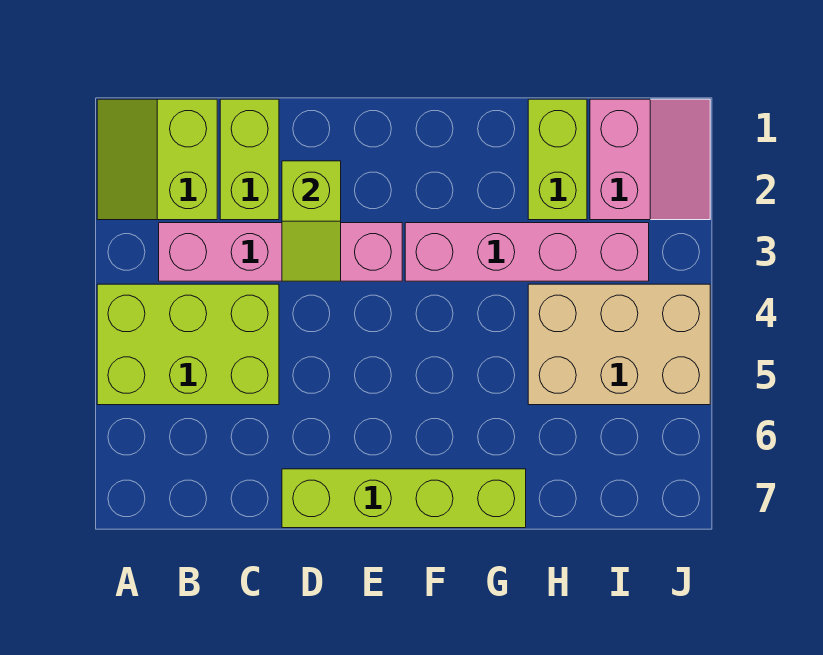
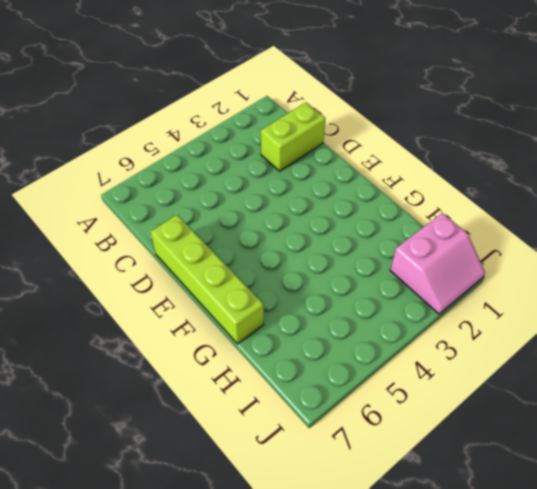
none -> lime slope A1:B2 level 1 top B
none -> lime brick A4:C5 level 1

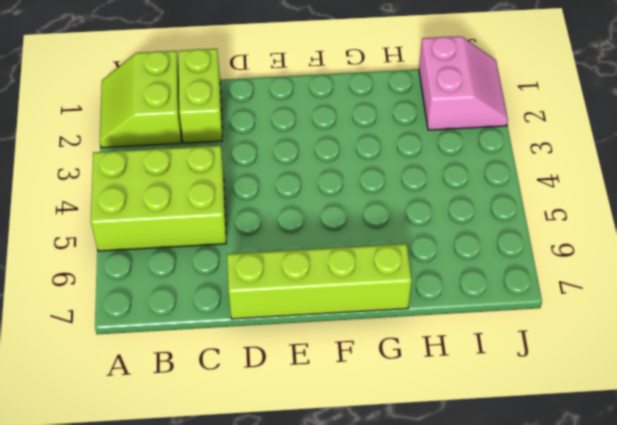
none -> pink brick B3:E3 level 1
none -> pink brick F3:I3 level 1

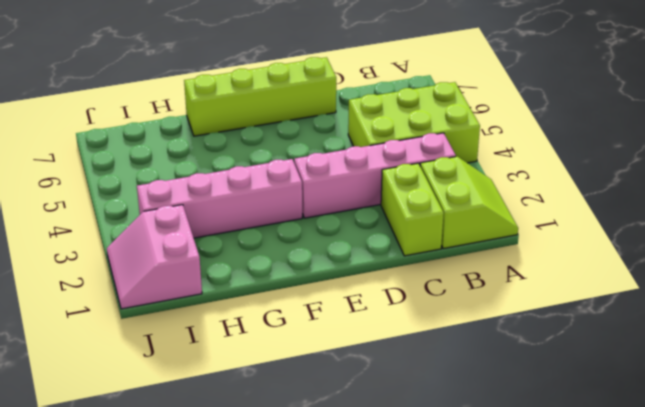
none -> lime brick H1:H2 level 1
none -> tan brick H4:J5 level 1

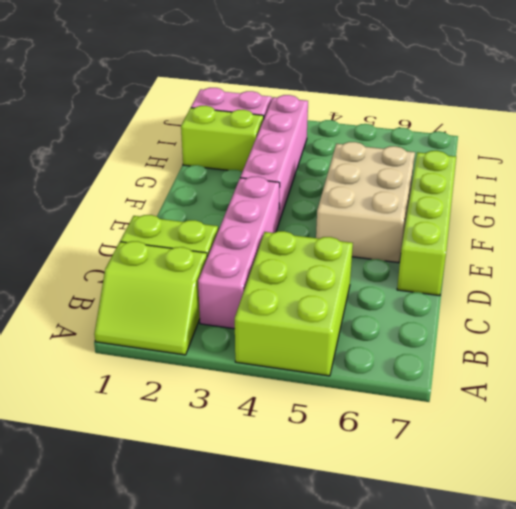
tan brick E5:G6 level 1 -> tan brick H4:J5 level 1
none -> lime slope D2:D3 level 2 top 2

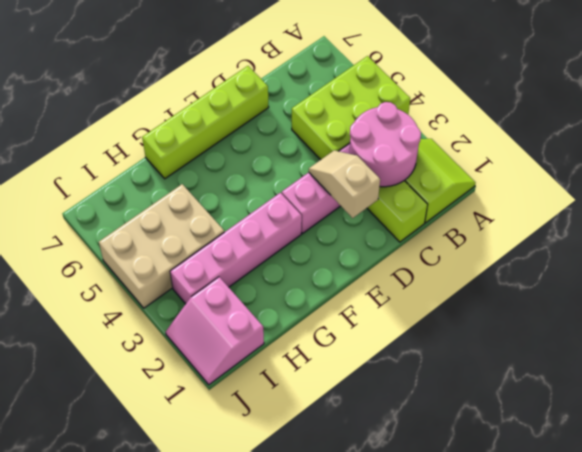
pink round brick B2:C3 level 2 -> none
tan slope D2:D3 level 2 top 2 -> lime slope D2:D3 level 2 top 2
none -> lime brick H1:H2 level 1

